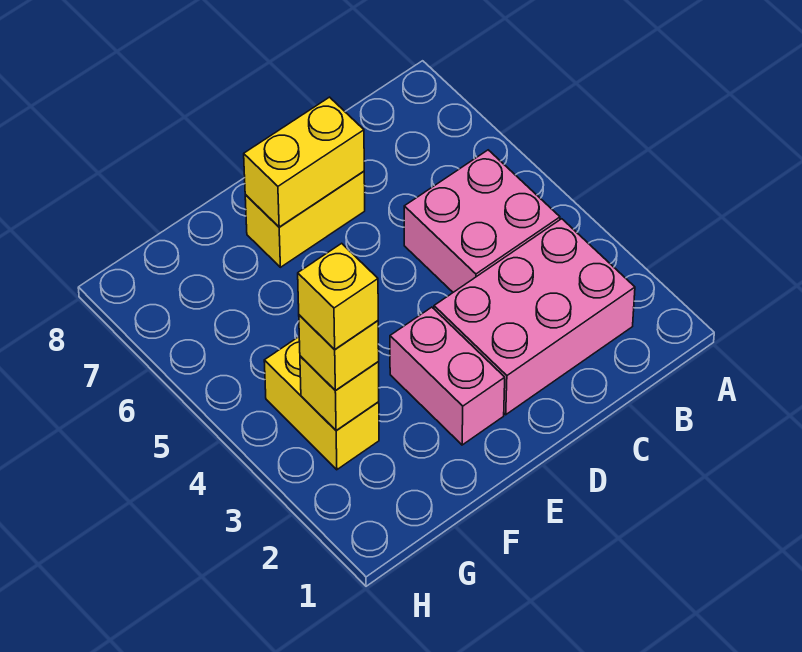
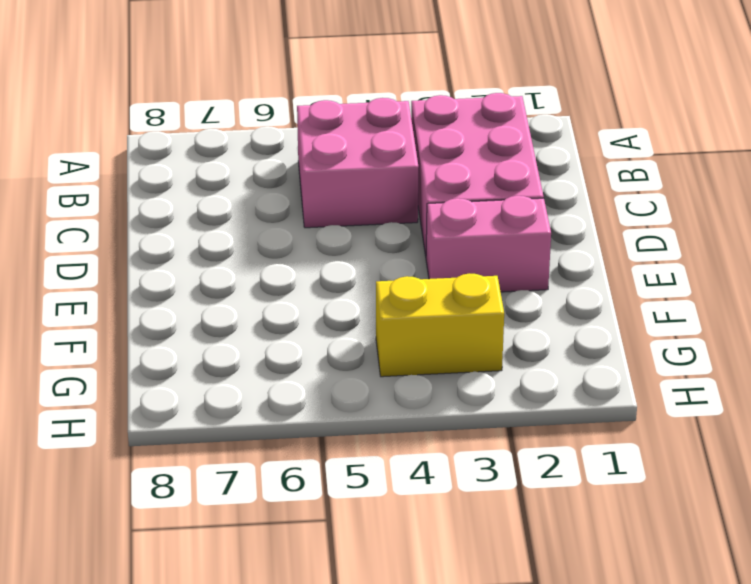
none -> yellow brick D7:E7 level 1
none -> yellow brick D7:E7 level 2

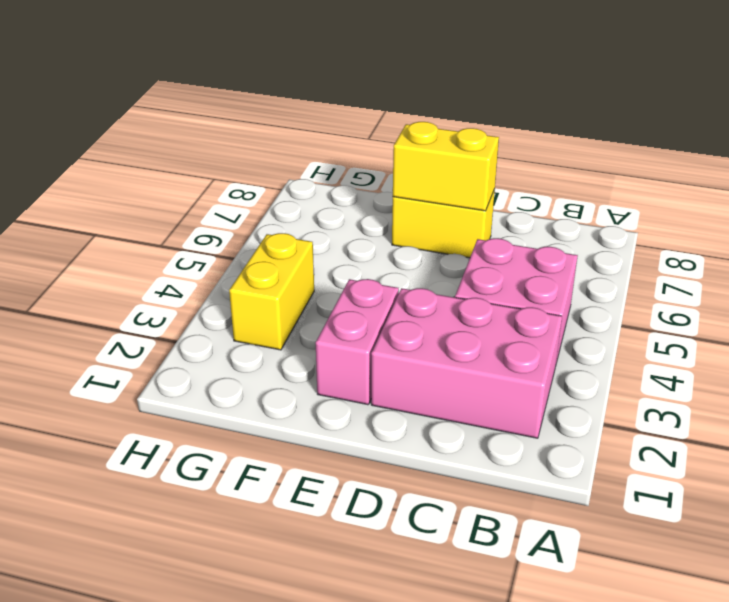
none -> yellow brick G3 level 2
none -> yellow brick G3 level 3

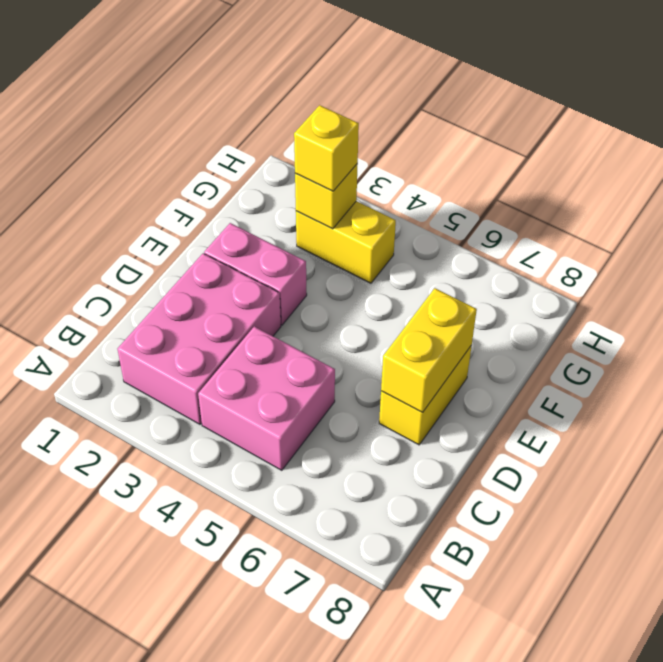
none -> yellow brick G3 level 4

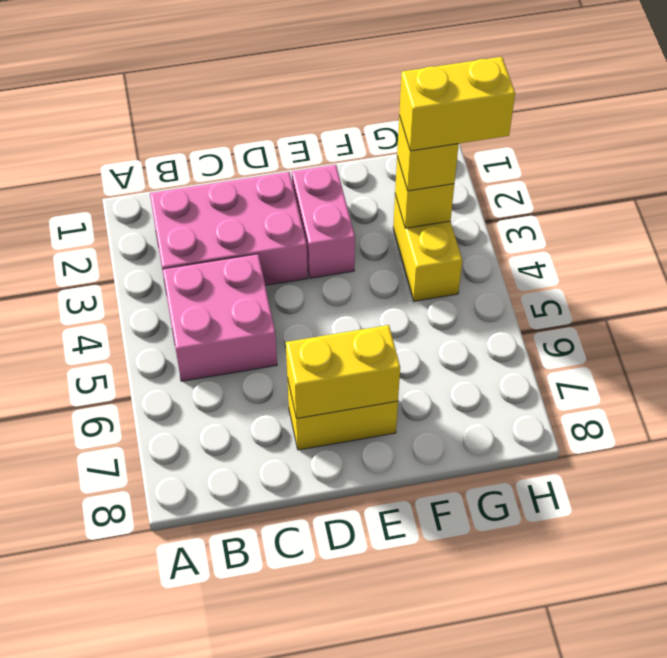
yellow brick G3:H3 level 4 -> yellow brick G3 level 4

